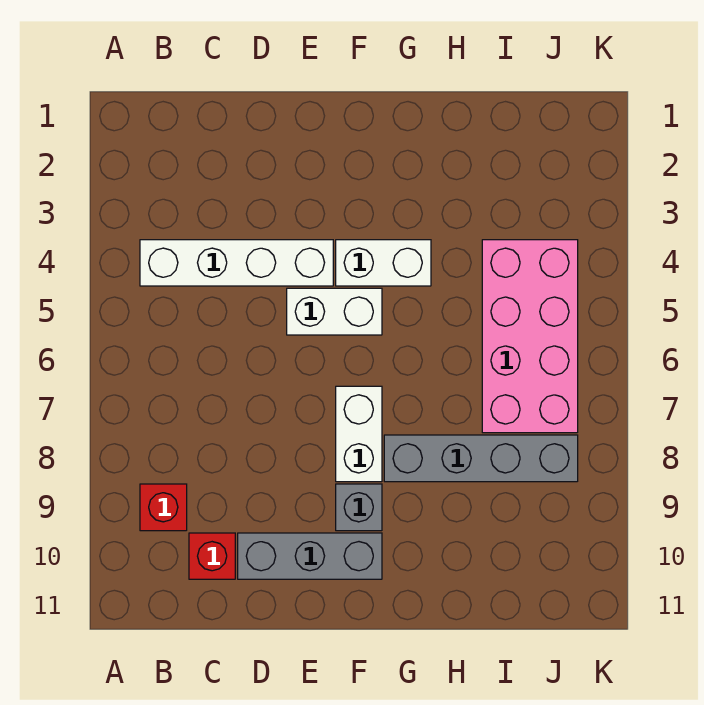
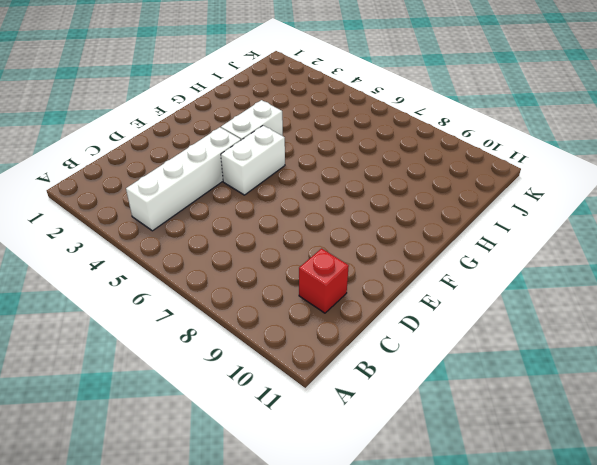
none -> red brick B9 level 1
none -> grey brick D10:F10 level 1

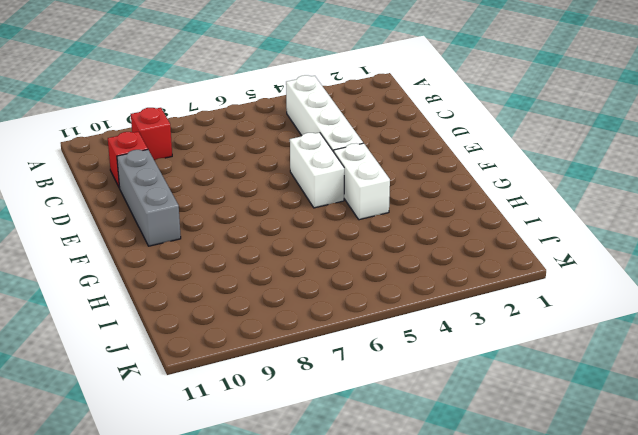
none -> white brick F7:F8 level 1
none -> grey brick F9 level 1

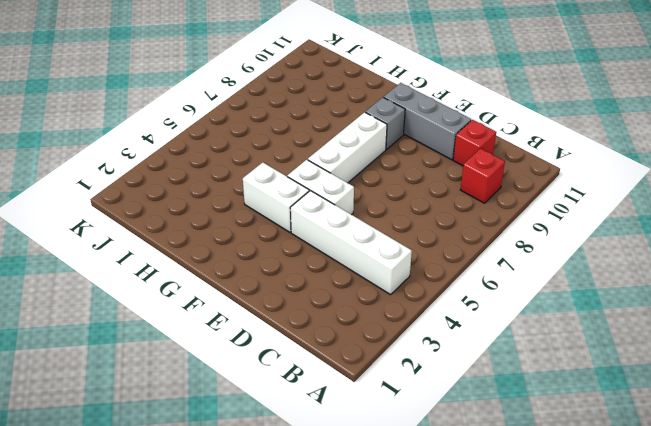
white brick F6:F8 level 1 -> white brick F7:F8 level 1
none -> grey brick G8:J8 level 1
none -> pink brick I4:J7 level 1

